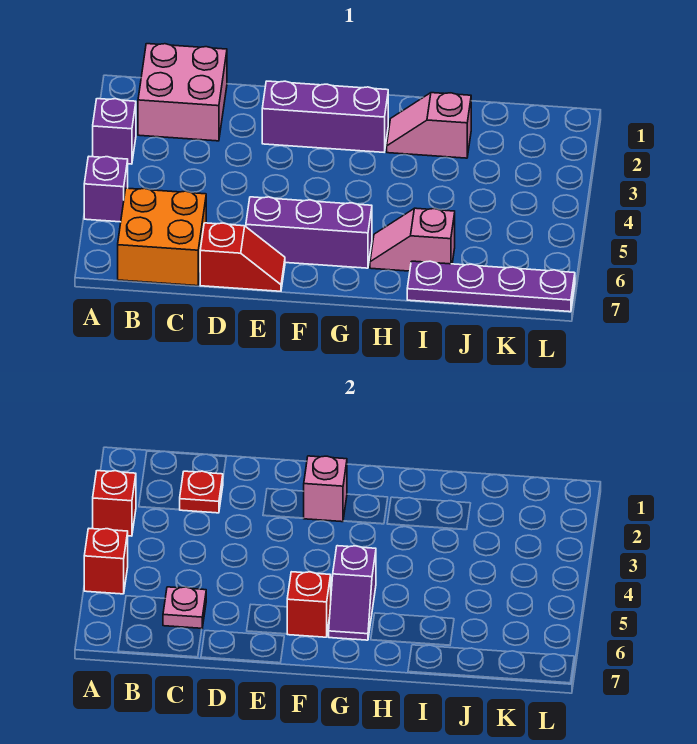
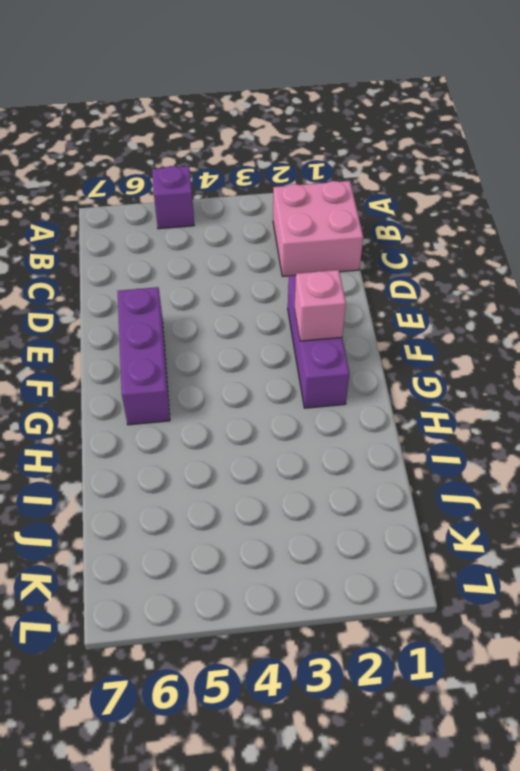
none -> purple brick A3 level 1
none -> orange brick B6:C7 level 1
none -> red slope D7:E7 level 1 top D

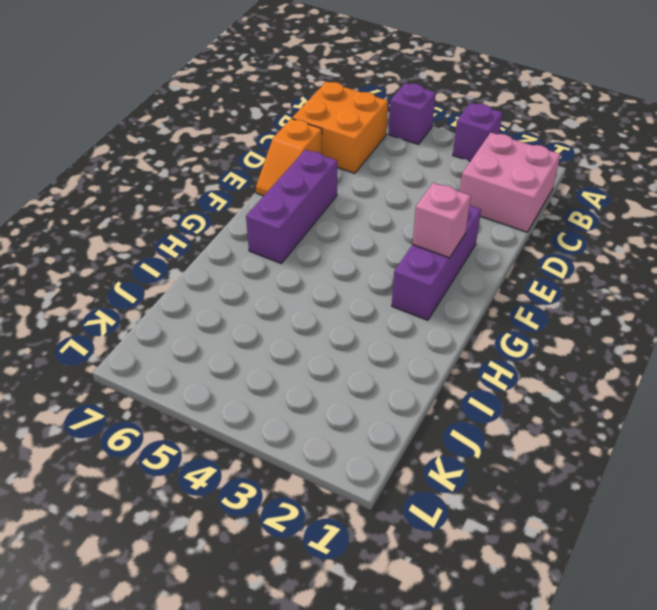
orange slope D7:E7 level 1 top D -> red slope D7:E7 level 1 top D
none -> pink slope H2:I2 level 1 top I
none -> pink slope H6:I6 level 1 top I
none -> purple plate I7:L7 level 1

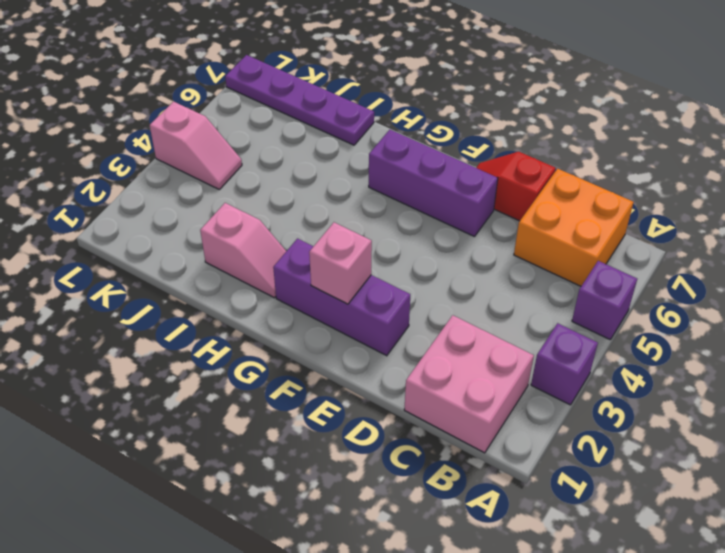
pink slope K4:L4 level 1 top L -> pink slope H6:I6 level 1 top I
none -> red brick A3 level 2
none -> red brick A5 level 2
none -> red plate C2 level 2

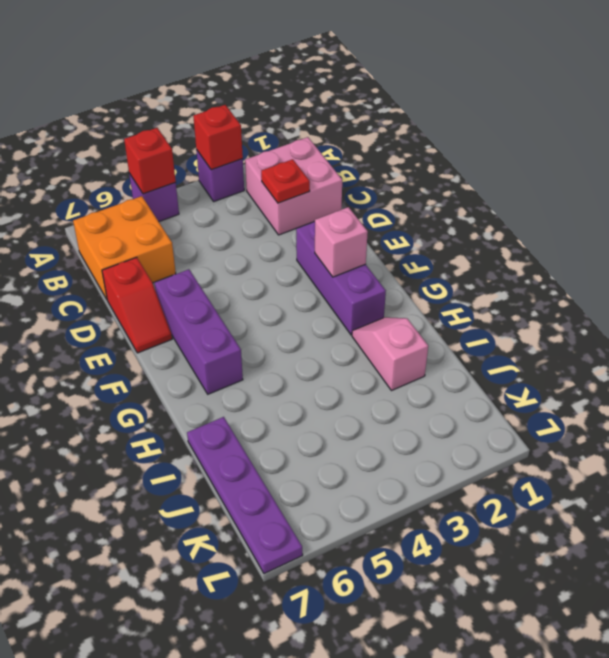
none -> pink slope H6:I6 level 1 top I
none -> pink plate C6 level 2
none -> red brick F6 level 2

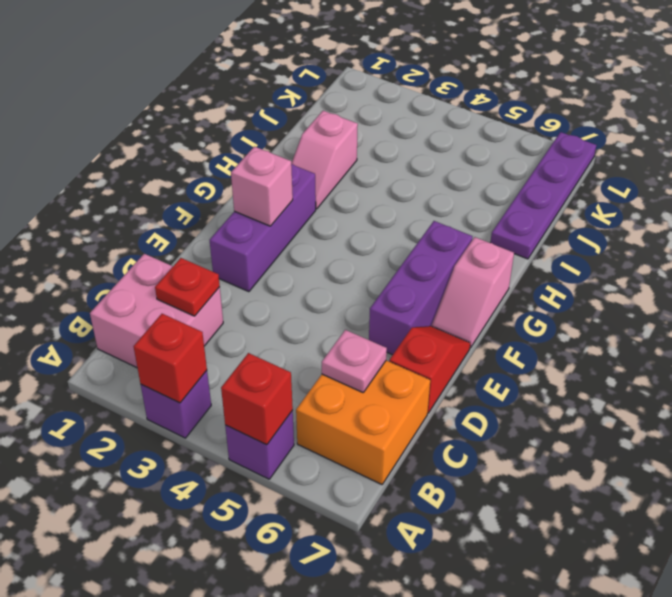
pink slope F7:G7 level 1 top G -> pink slope H6:I6 level 1 top I
none -> red brick F6 level 2
none -> purple slope G5:G6 level 2 top 5

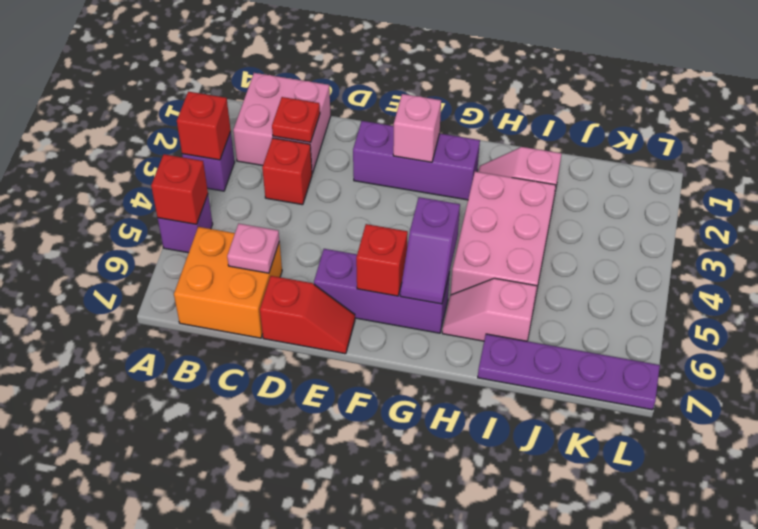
red brick C3 level 1 -> none
pink brick H3:I5 level 1 -> none

